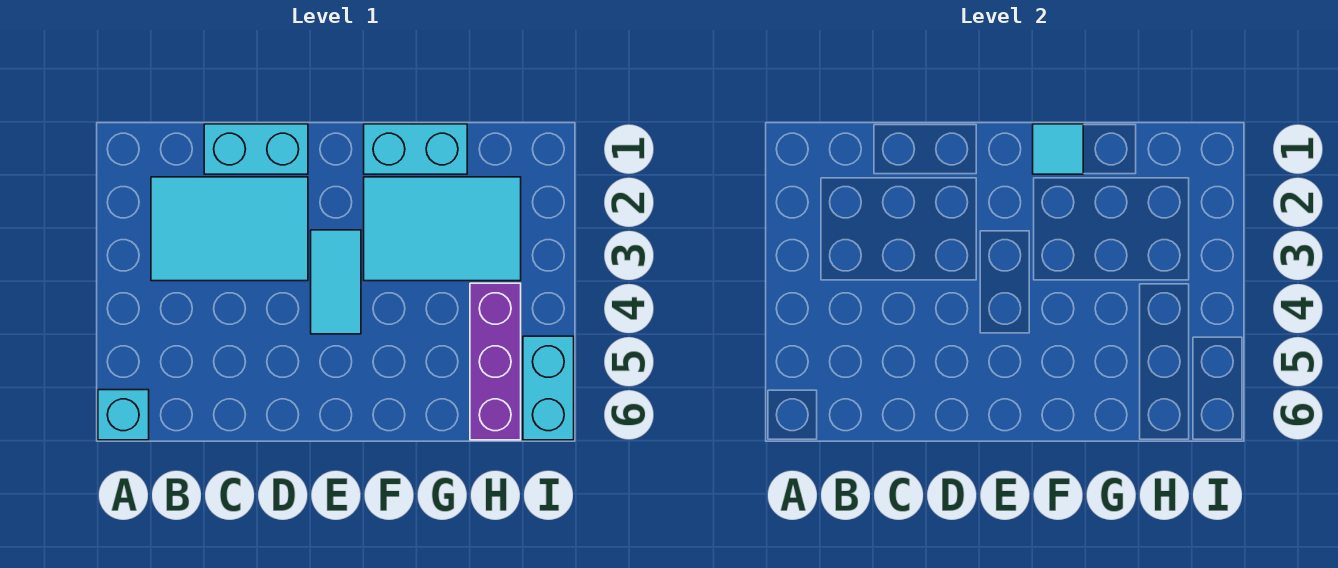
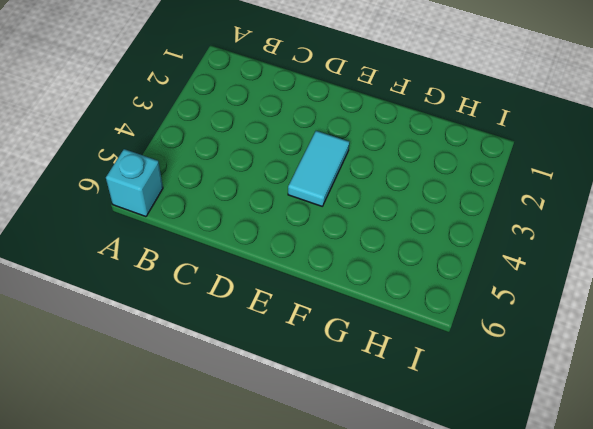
none -> cyan tile B2:D3 level 1
none -> cyan brick C1:D1 level 1

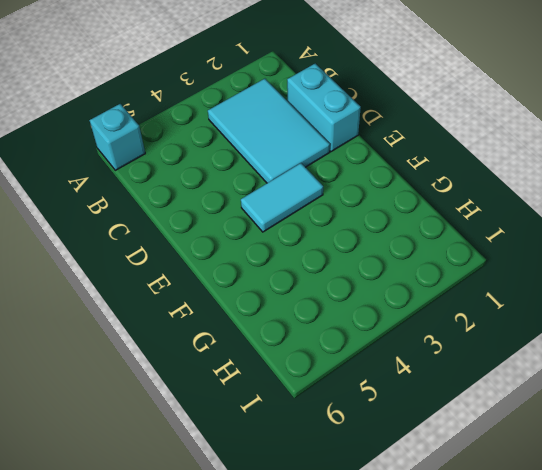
none -> cyan brick F1:G1 level 1
none -> cyan tile F2:H3 level 1

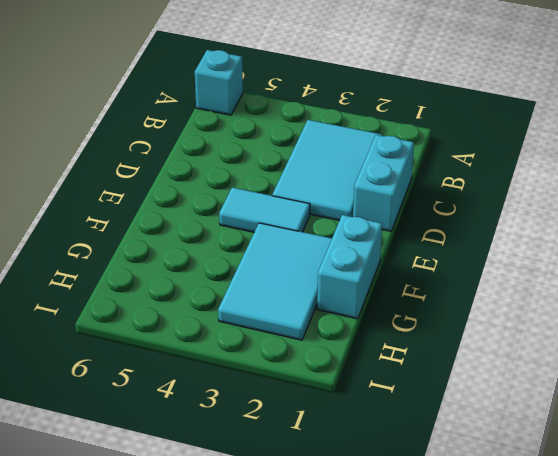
none -> purple brick H4:H6 level 1
none -> cyan brick I5:I6 level 1

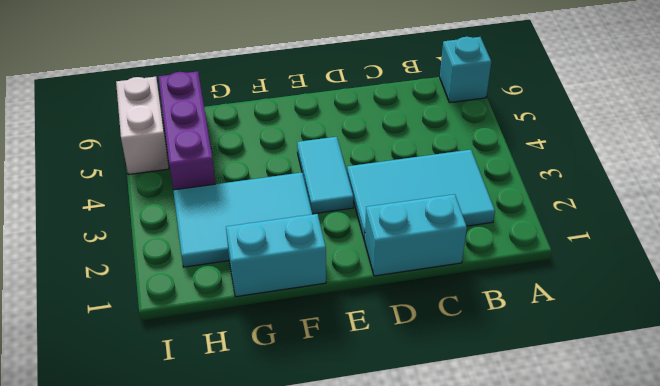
white brick I5:I6 level 1 -> cyan brick I5:I6 level 1
none -> cyan tile F1 level 2

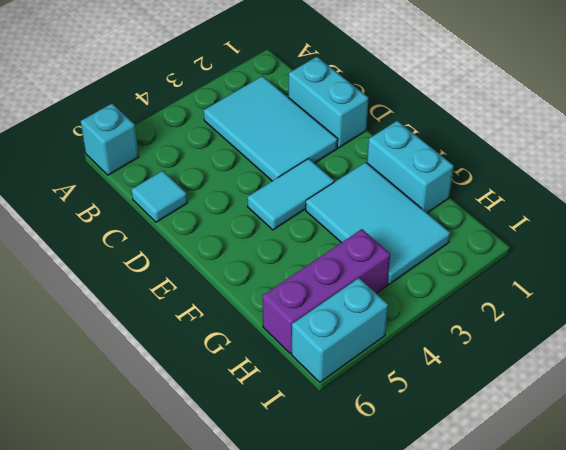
cyan tile C6 level 1 -> cyan tile F1 level 2

